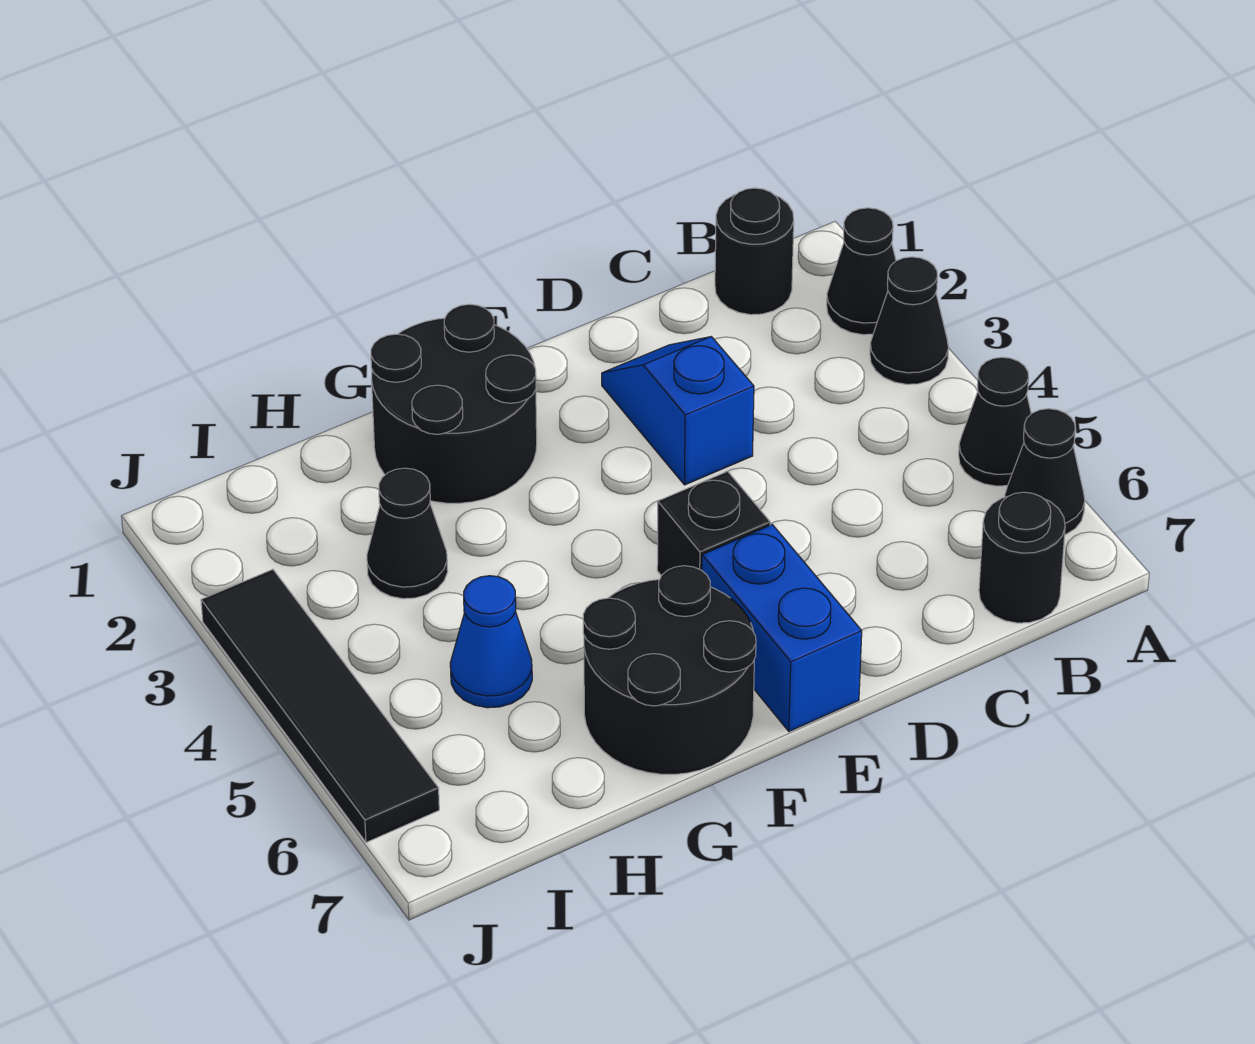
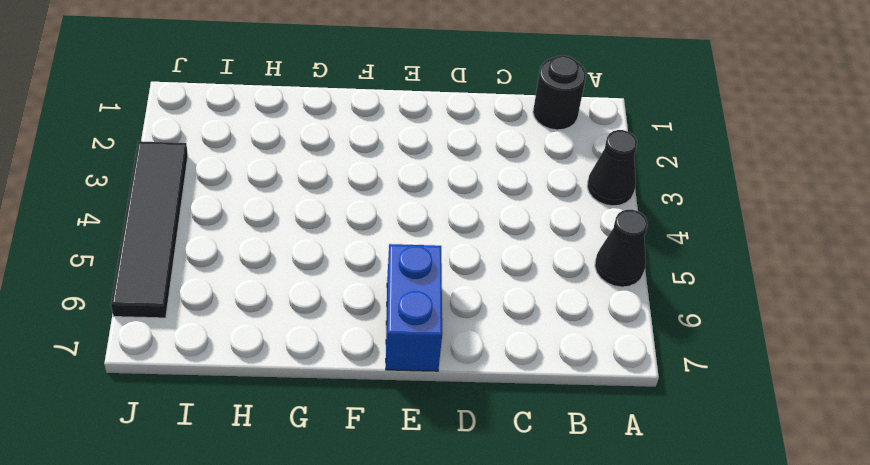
none -> black cone A2 level 1
none -> black cone A6 level 1
none -> black round brick B7 level 1

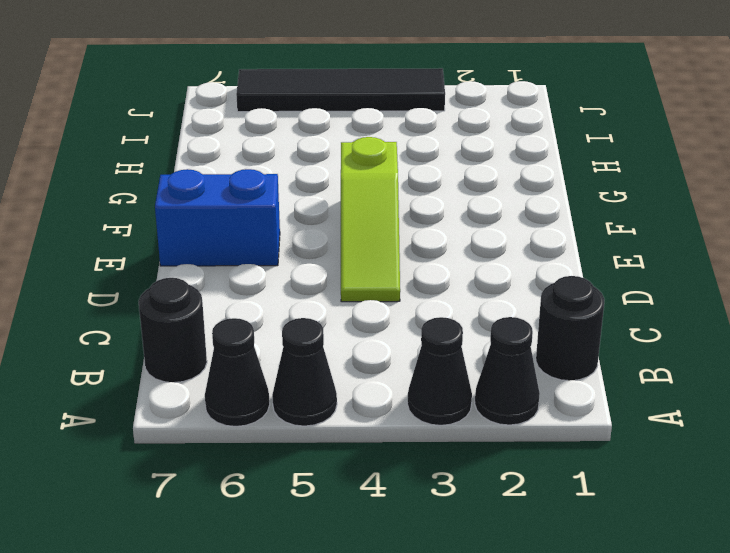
lime slope D4:F4 level 1 top F -> none
none -> blue slope D2:D3 level 1 top 3
none -> black brick E5 level 1
none -> black round brick F1:G2 level 1

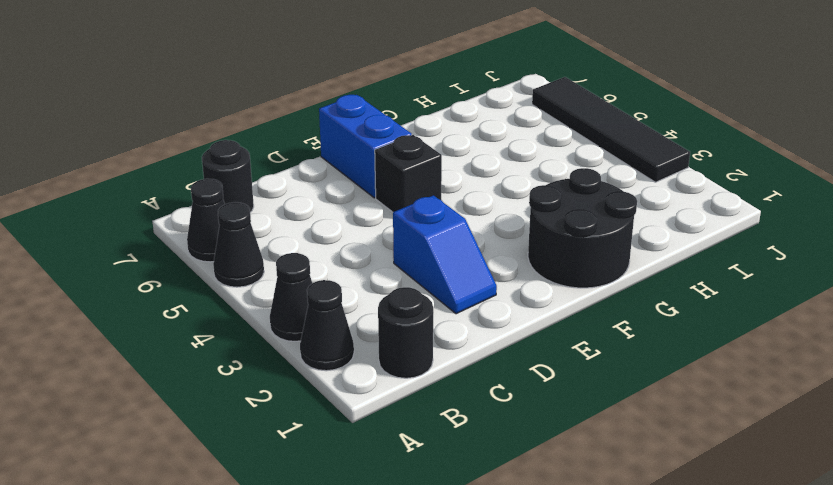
none -> black round brick F6:G7 level 1
none -> black cone H3 level 1
none -> blue cone H5 level 1

